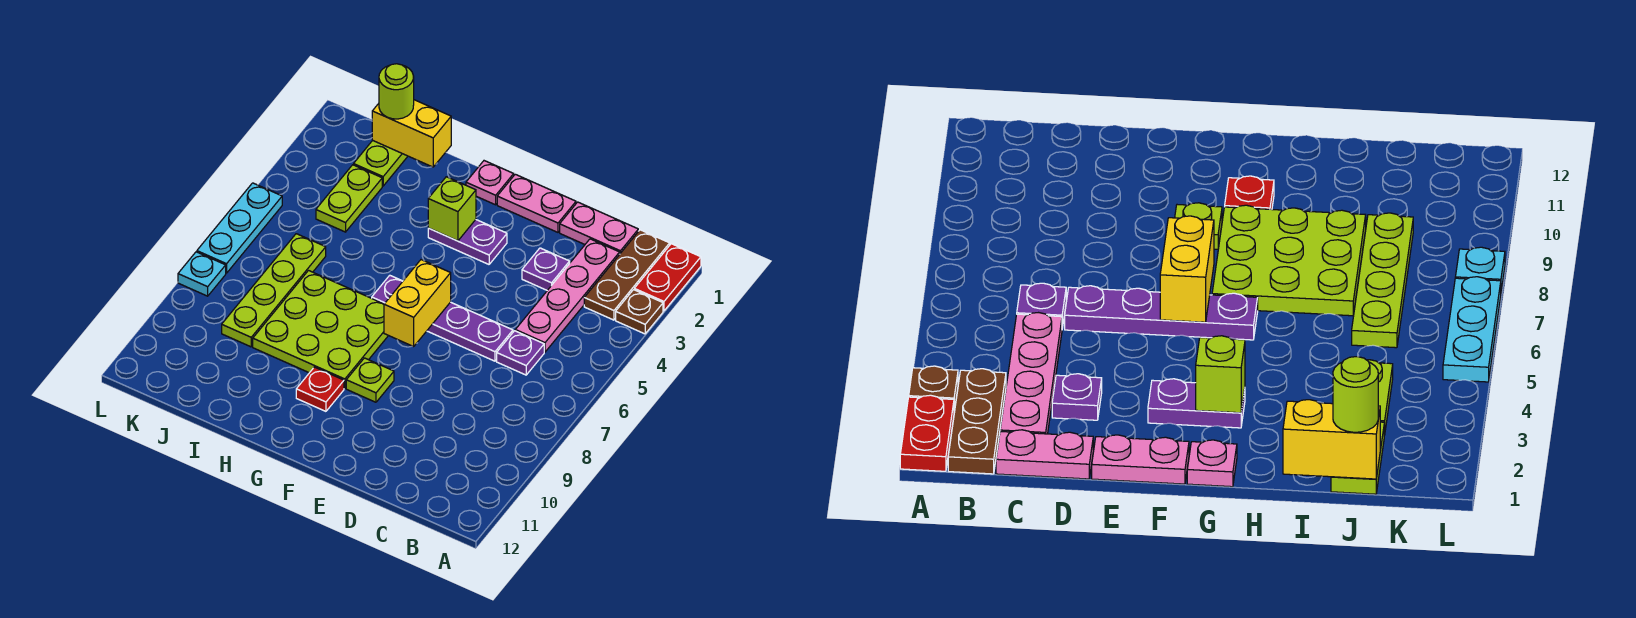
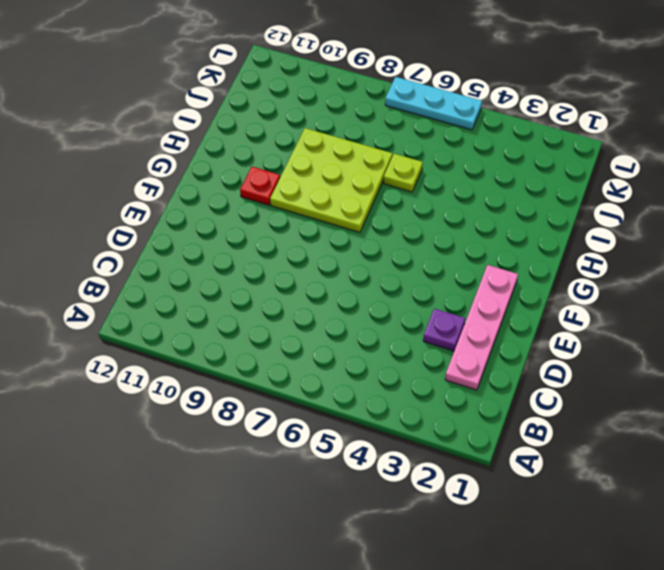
pink plate C2:F2 level 1 -> pink plate C2:C5 level 1
lime plate I6 level 1 -> lime plate F9 level 1
none -> red plate A1:A2 level 1
none -> brown plate A3 level 1
none -> brown plate B1:B3 level 1

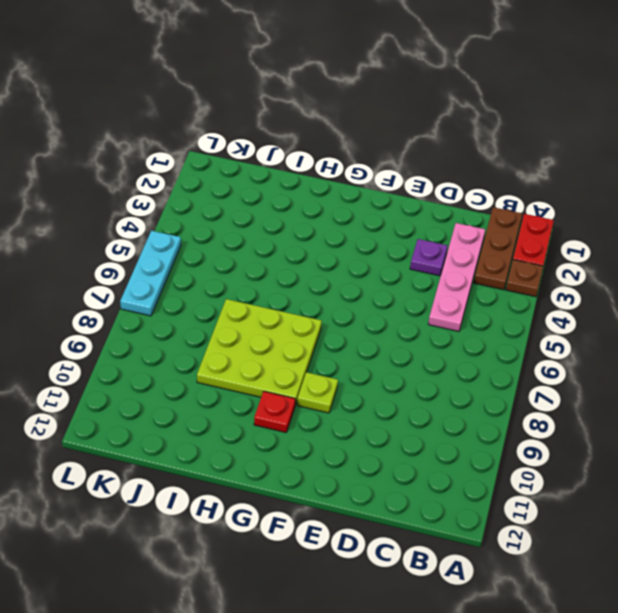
none -> pink plate C1:D1 level 1
none -> purple plate C6 level 1
none -> purple plate D6:G6 level 1

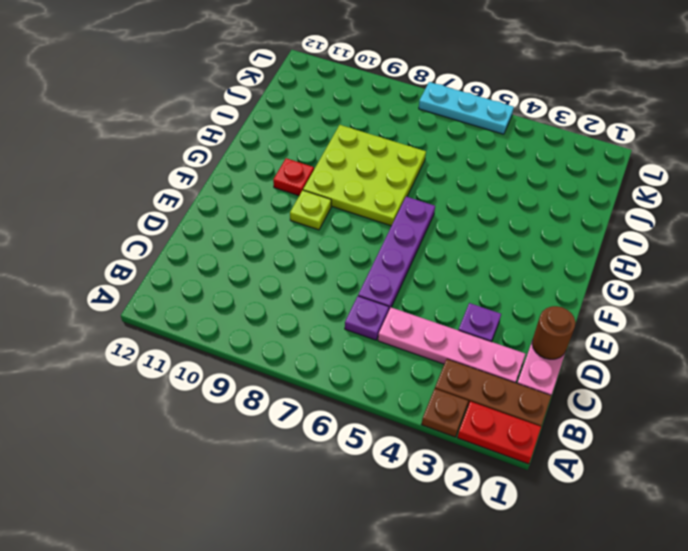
brown round brick D1 level 2 -> none
none -> pink plate E1:F1 level 1
none -> purple plate F3:G3 level 1
none -> pink plate G1 level 1

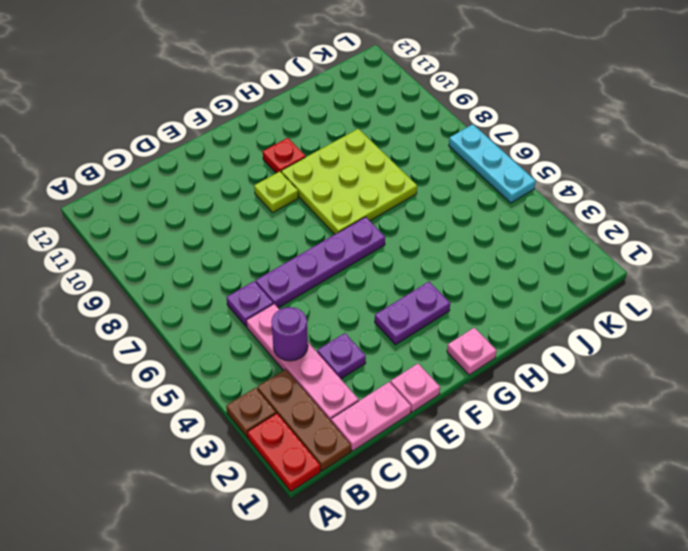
purple round brick C4 level 2 -> none
pink plate E1 level 1 -> pink plate E1:F1 level 1
none -> lime plate J1:J2 level 1
none -> lime plate J3:J4 level 1
none -> lime plate J6:J9 level 1

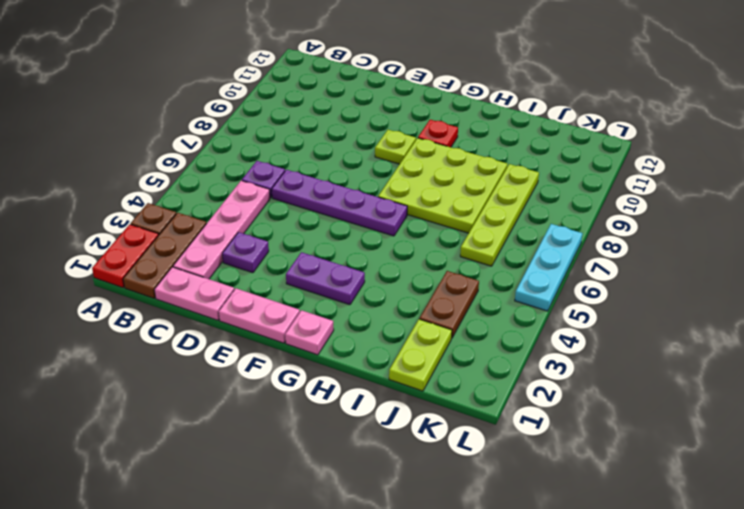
brown plate J3:J4 level 1 -> lime plate J3:J4 level 1
none -> cyan plate L8 level 1
none -> yellow brick F6:F7 level 2
none -> lime brick G3 level 2

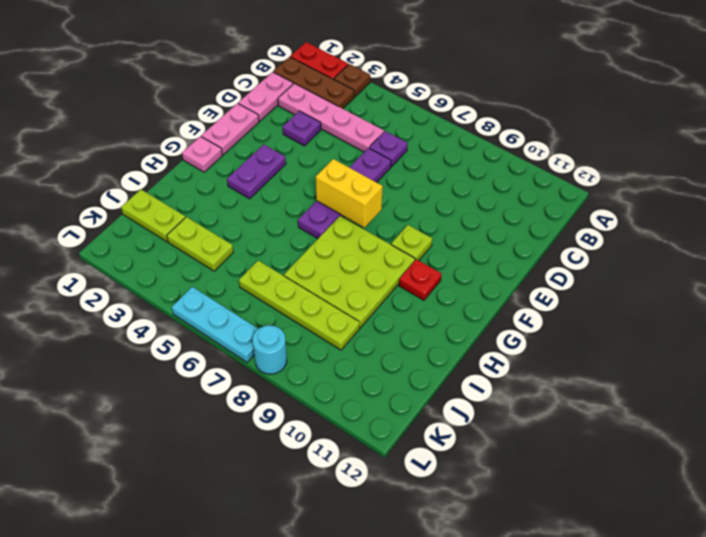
cyan round brick L8 level 1 -> cyan plate L8 level 1
none -> lime brick G3 level 2
none -> yellow brick I1:J1 level 2
none -> lime round brick J1 level 3

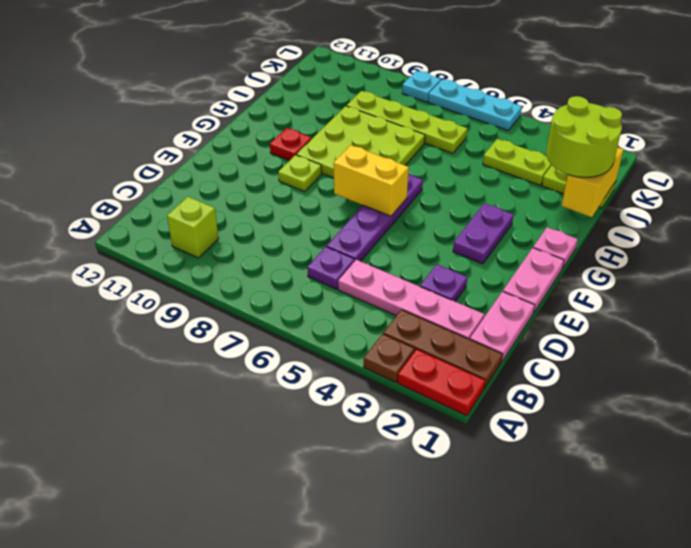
lime brick B10 level 1 -> lime brick G3 level 2
lime round brick I1:J2 level 3 -> lime round brick J1 level 3

